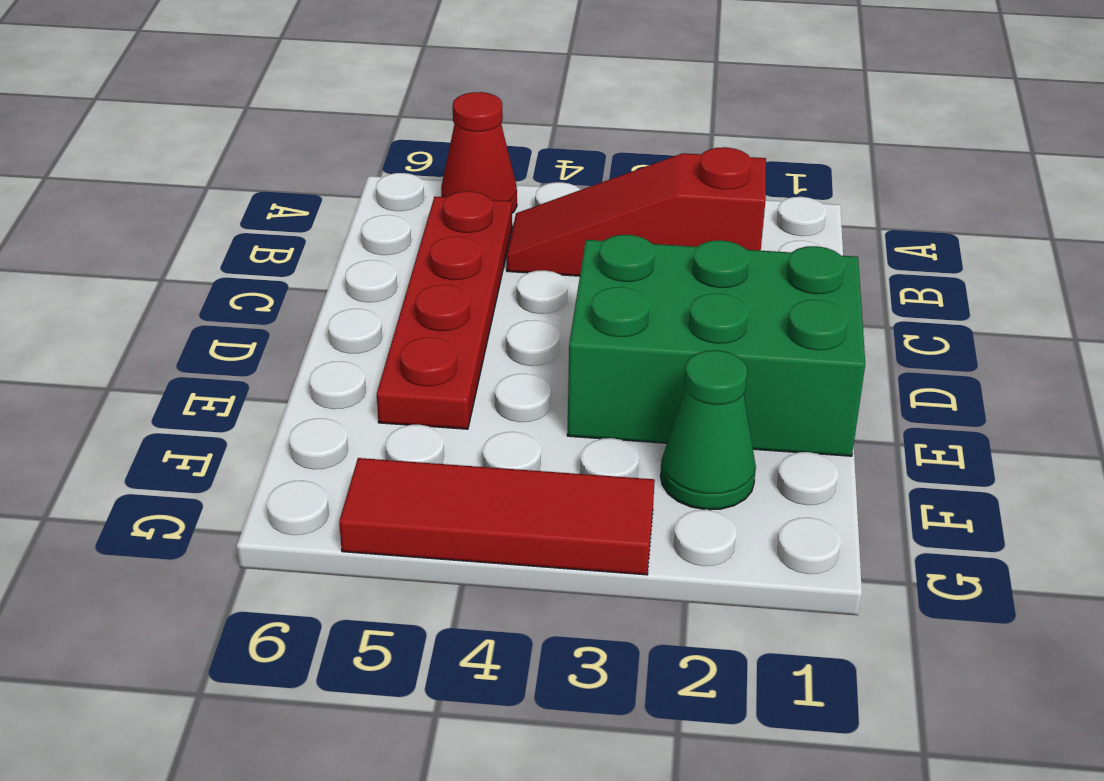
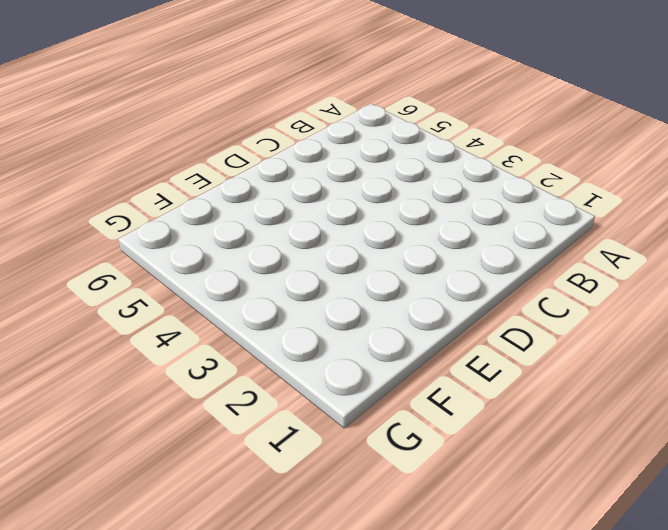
none -> red cone A5 level 1
none -> red slope B2:B4 level 1 top 2

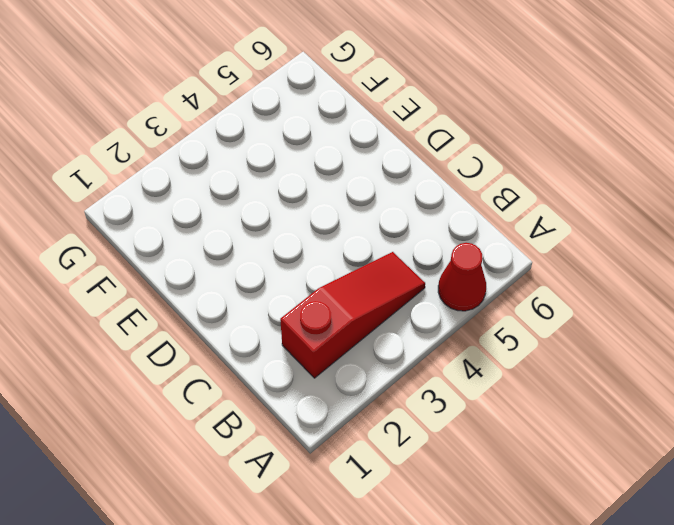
none -> red plate B5:E5 level 1
none -> green brick D1:E3 level 1

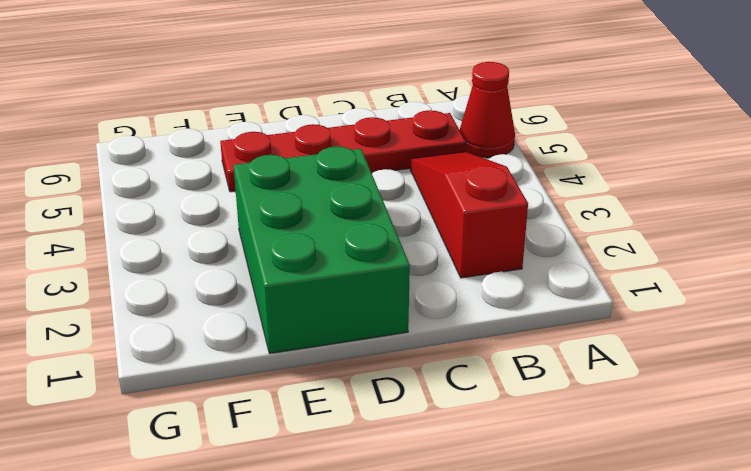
none -> green cone F2 level 1
none -> red tile G3:G5 level 1

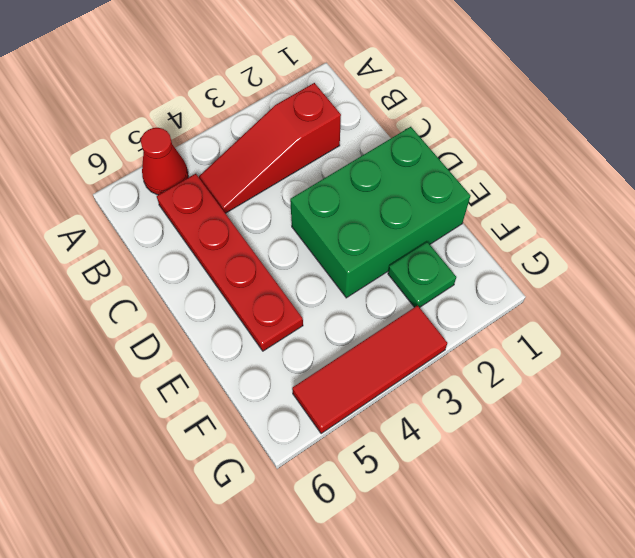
green plate F2 level 1 -> green cone F2 level 1

